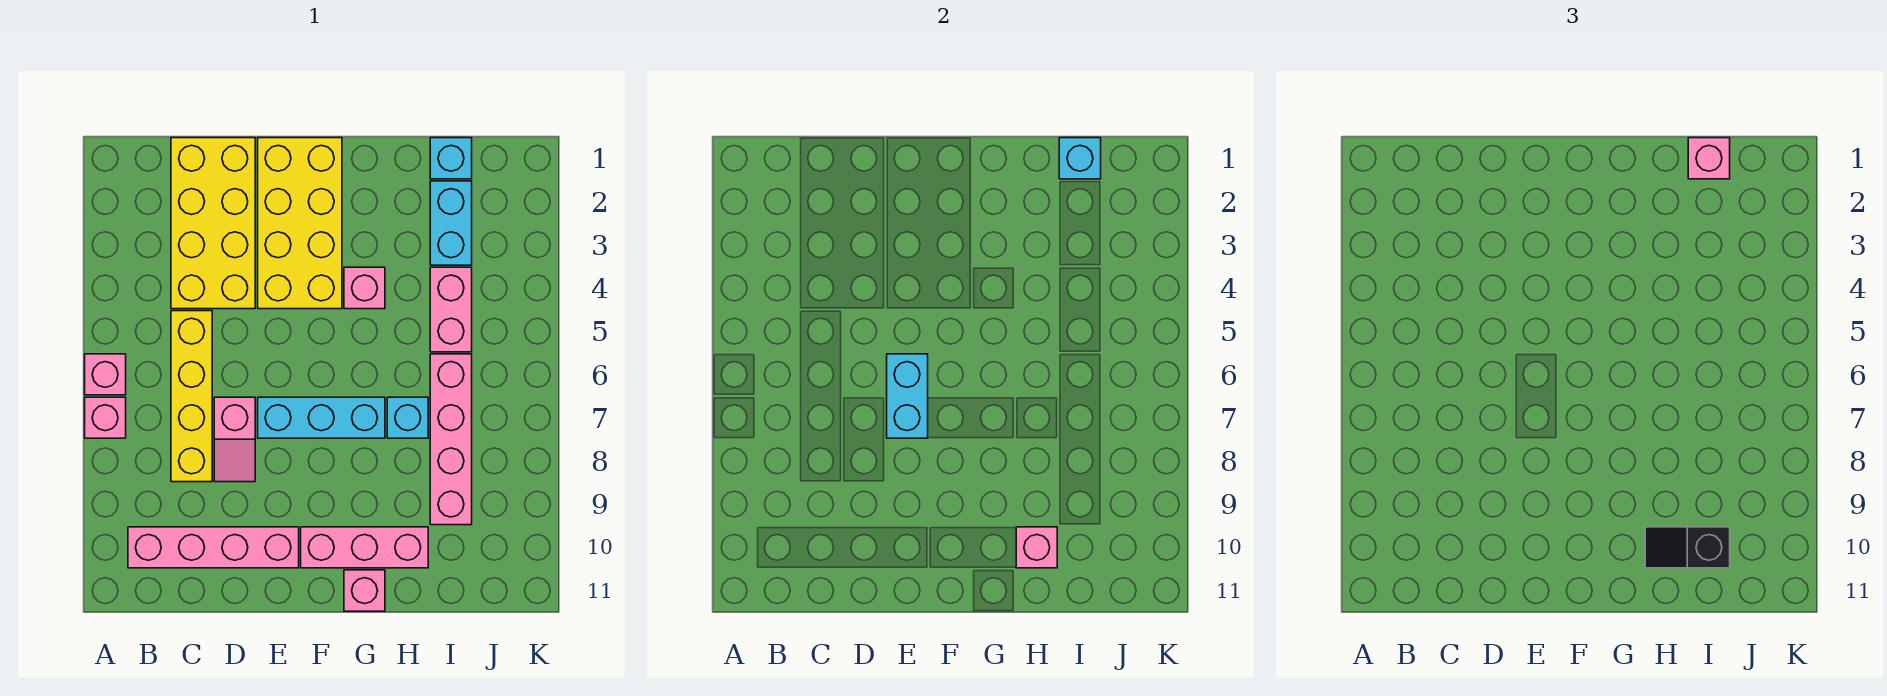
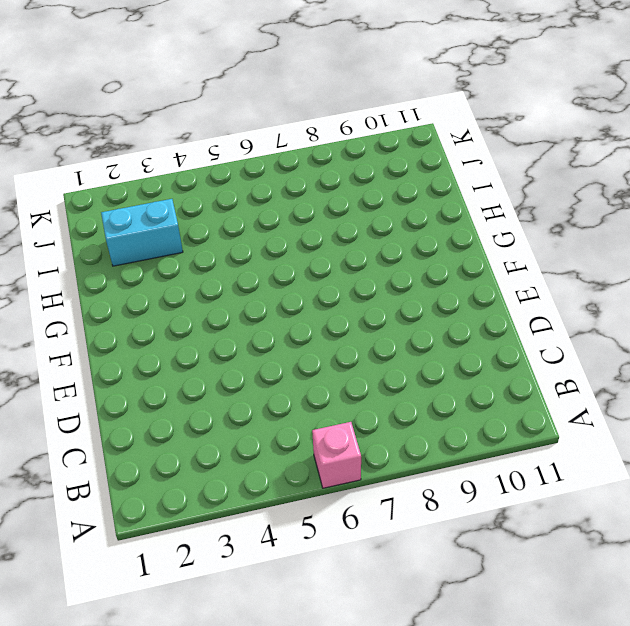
none -> pink brick A7 level 1
none -> pink brick B10:E10 level 1
none -> yellow brick C1:D4 level 1

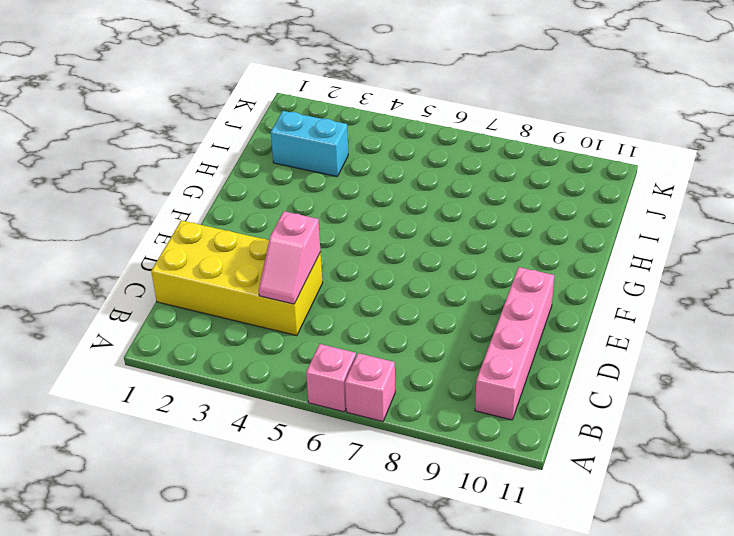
pink slope C4:D4 level 2 top D -> pink slope D7:D8 level 1 top 7
none -> yellow brick C5:C8 level 1
none -> yellow brick E1:F4 level 1
none -> cyan brick E7:G7 level 1

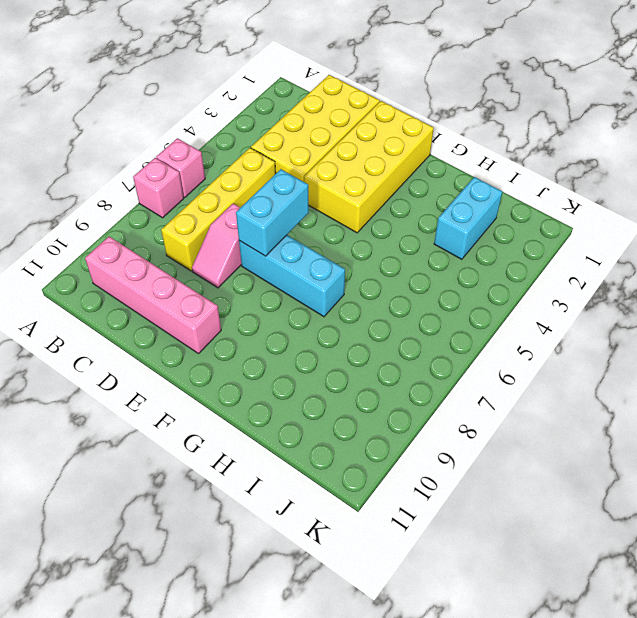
none -> pink brick F10:H10 level 1
none -> pink brick G4 level 1
none -> pink brick G11 level 1

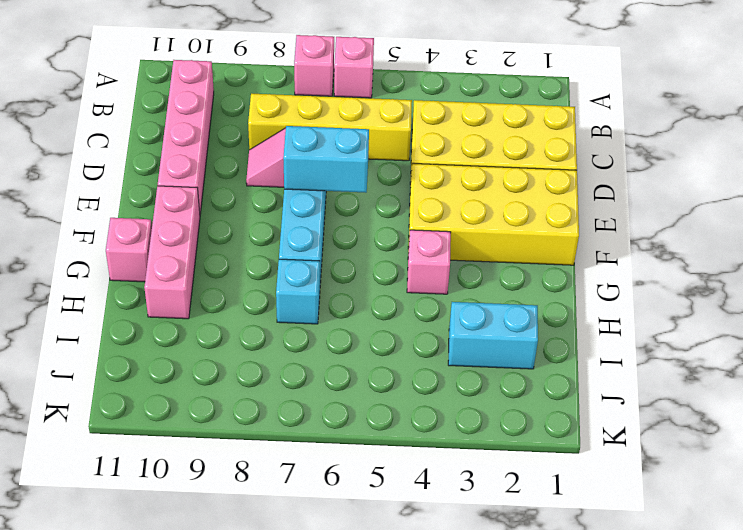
none -> cyan brick I1 level 1
none -> pink brick I4:I5 level 1
none -> pink brick I6:I9 level 1

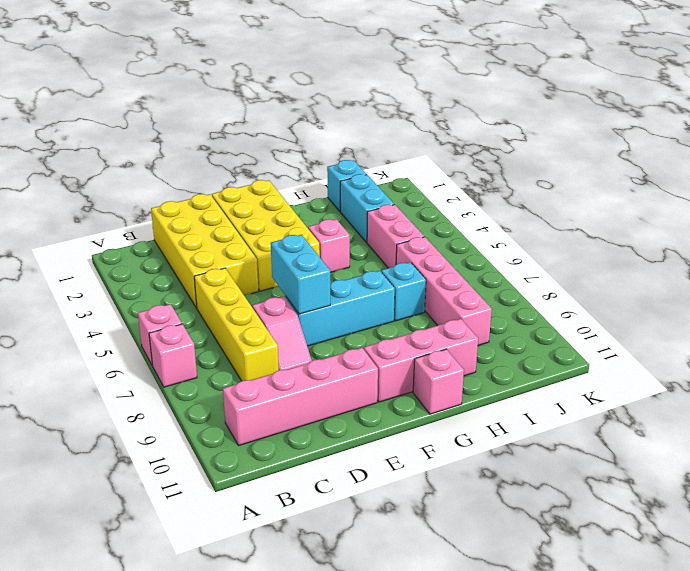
none -> pink brick H10 level 2
none -> cyan brick I1 level 2
none -> black slope H10:I10 level 3 top I

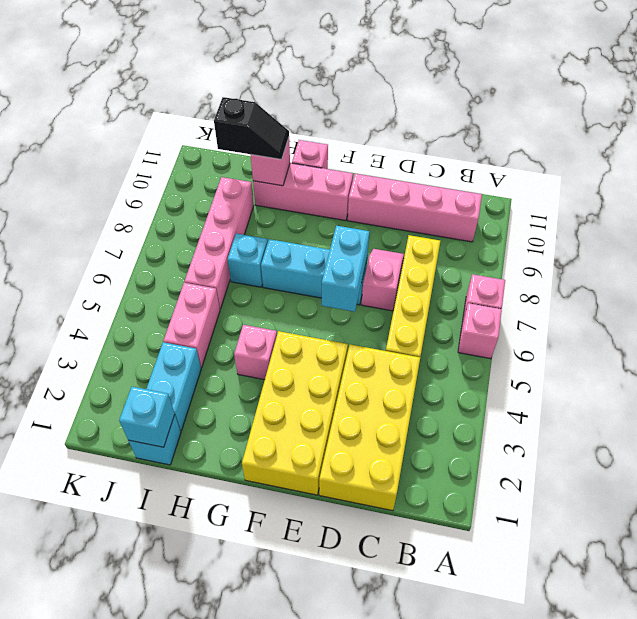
none -> pink brick I1 level 3

